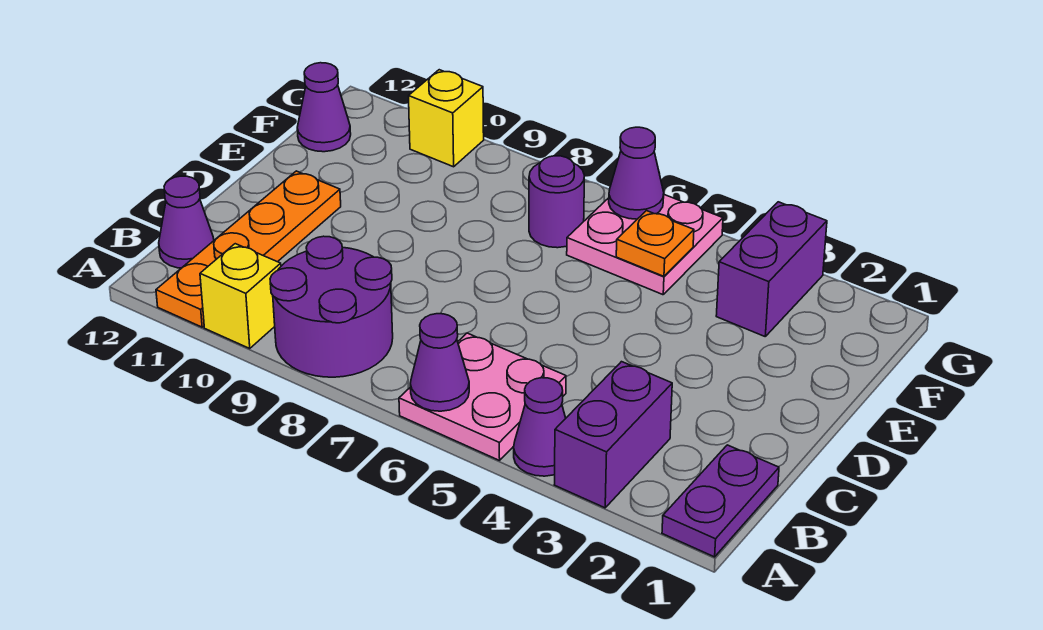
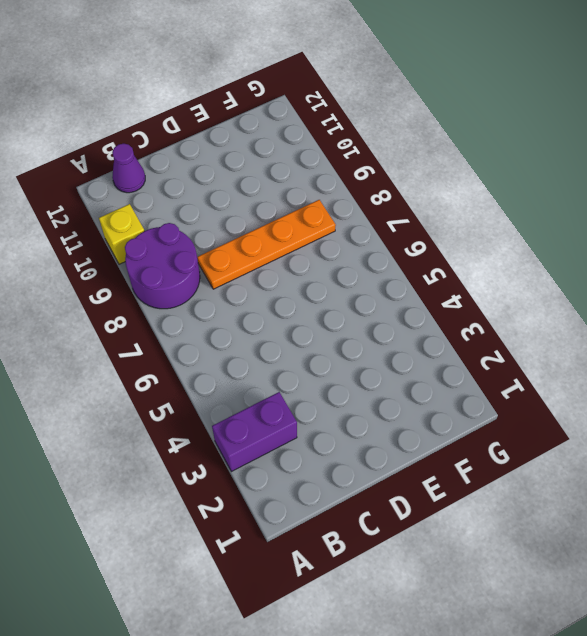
orange plate C8:F8 level 1 -> orange plate A11:D11 level 1
none -> purple plate A1:B1 level 1
none -> purple cone A4 level 1
none -> pink plate A5:B6 level 1

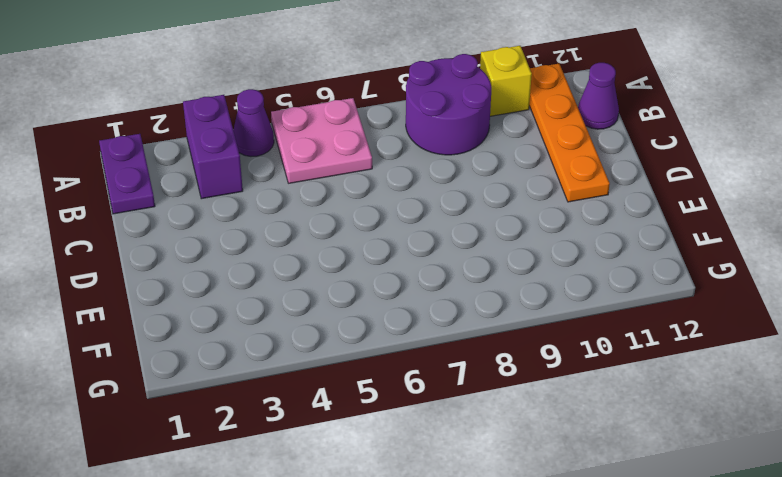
none -> purple brick F3:G3 level 1
none -> pink plate F5:G6 level 1
none -> purple round brick F7 level 1

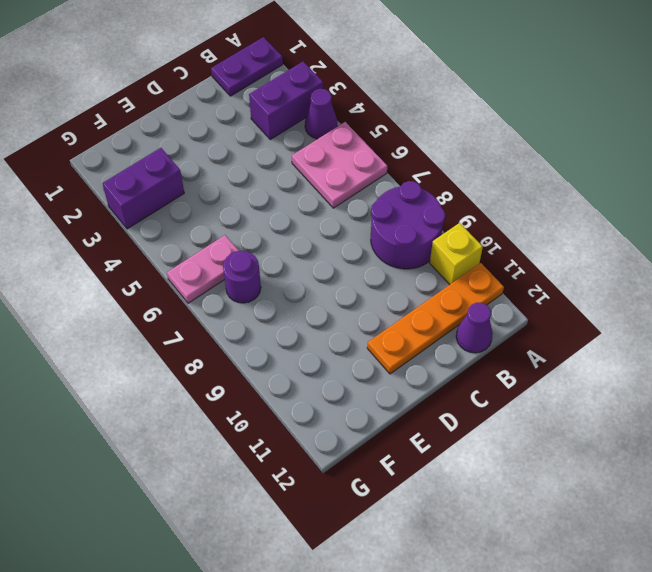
pink plate F6:G6 level 1 -> pink plate F5:G6 level 1
none -> purple cone F12 level 1
none -> yellow brick G10 level 1
none -> purple cone A6 level 2

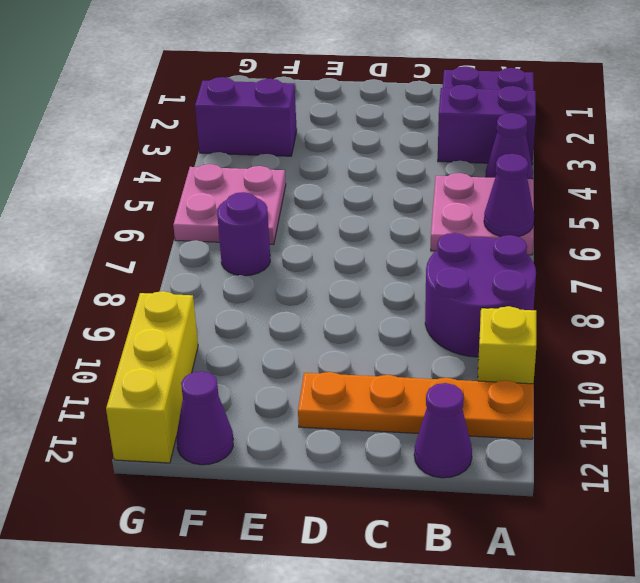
yellow brick G10:G12 level 1 -> yellow brick G10 level 1
none -> orange plate F5 level 2
none -> purple cone G6 level 2

